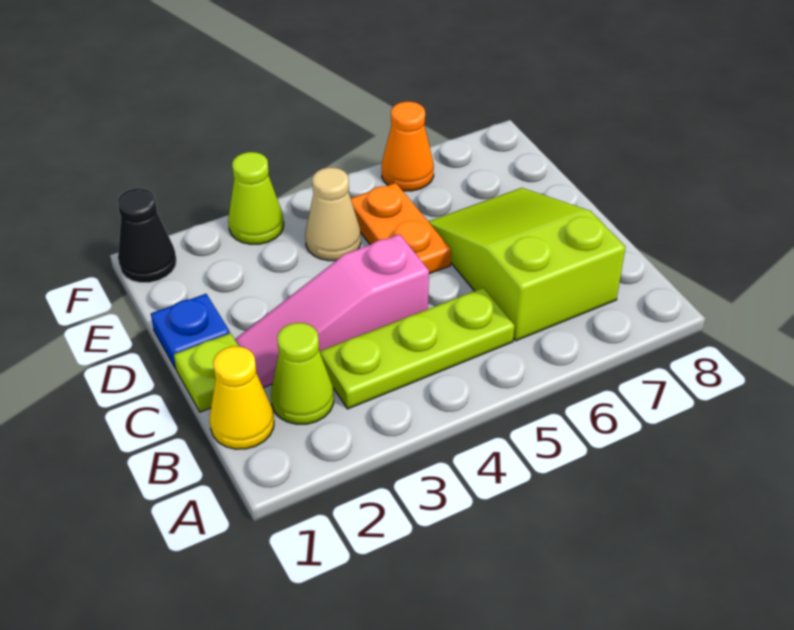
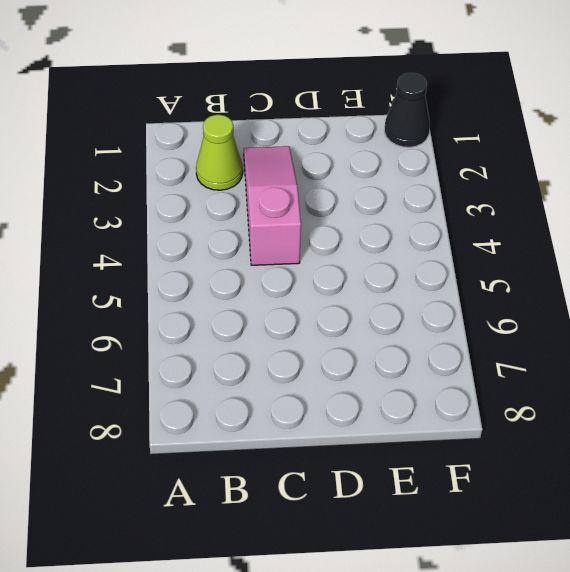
none -> yellow cone B1 level 1
none -> lime plate B3:B5 level 1
none -> lime slope B6:D7 level 1 top B

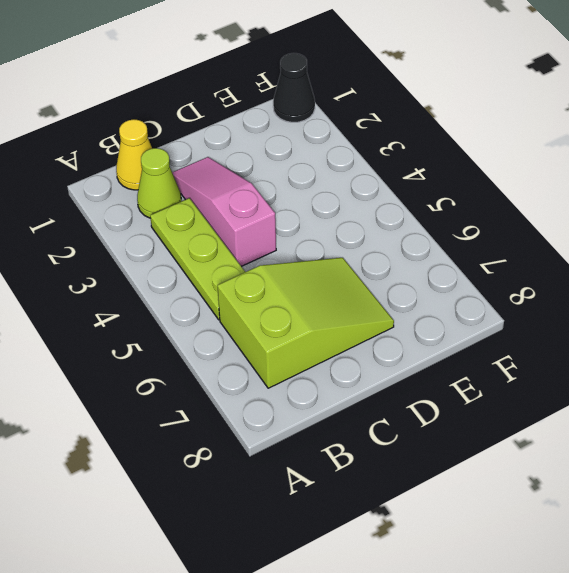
none -> lime plate C1 level 1
none -> blue plate D1 level 1
none -> orange plate D5:E5 level 1

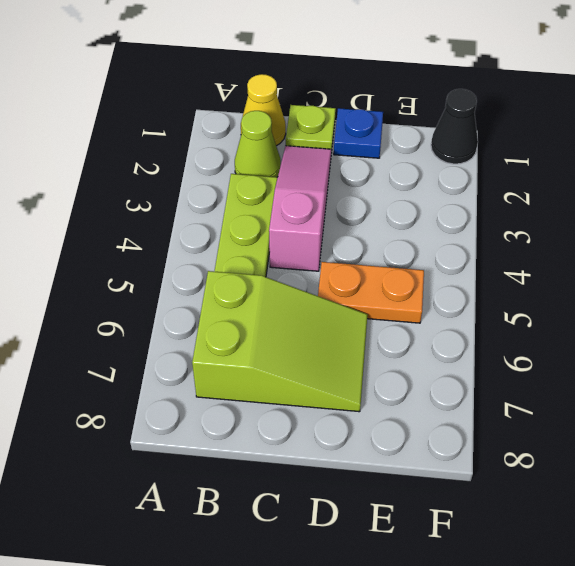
none -> tan cone E4 level 1
none -> lime cone F3 level 1
none -> orange cone F6 level 1

